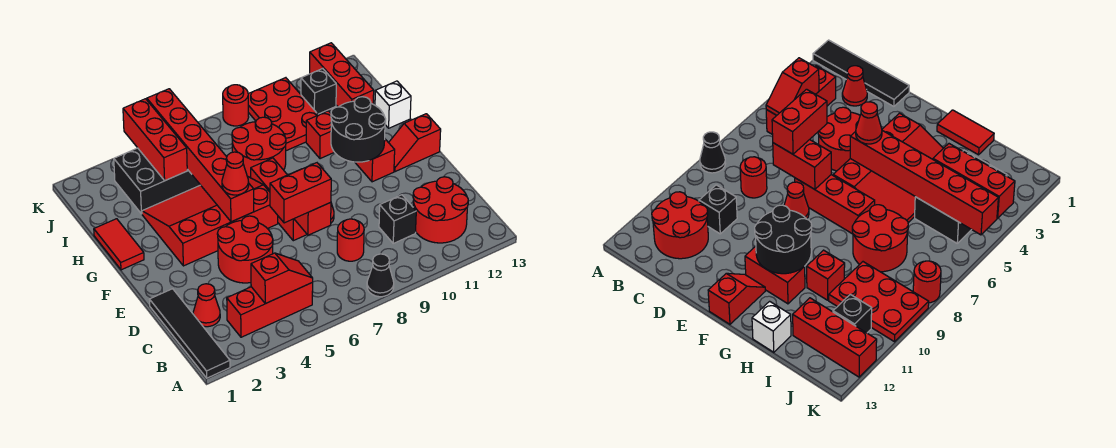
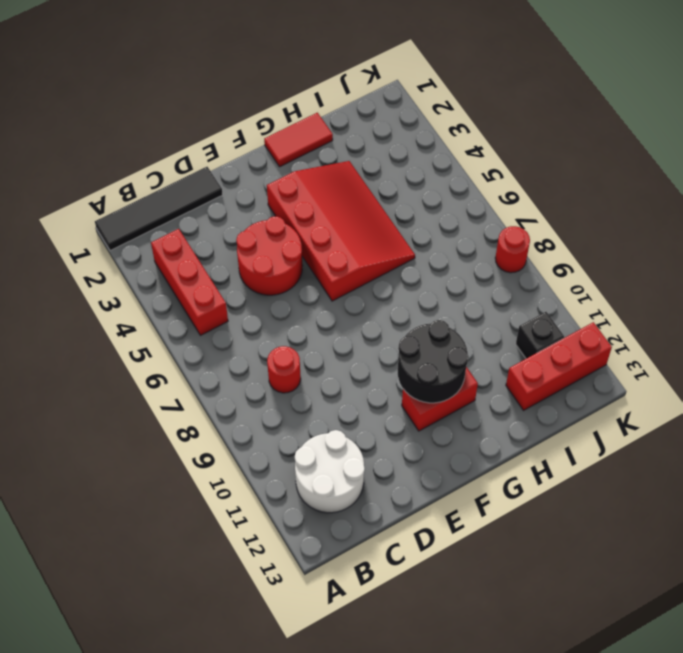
white round brick B11:C12 level 1 -> red round brick B11:C12 level 1
none -> black cone A8 level 1
none -> red cone C2 level 1
none -> black brick C10 level 1

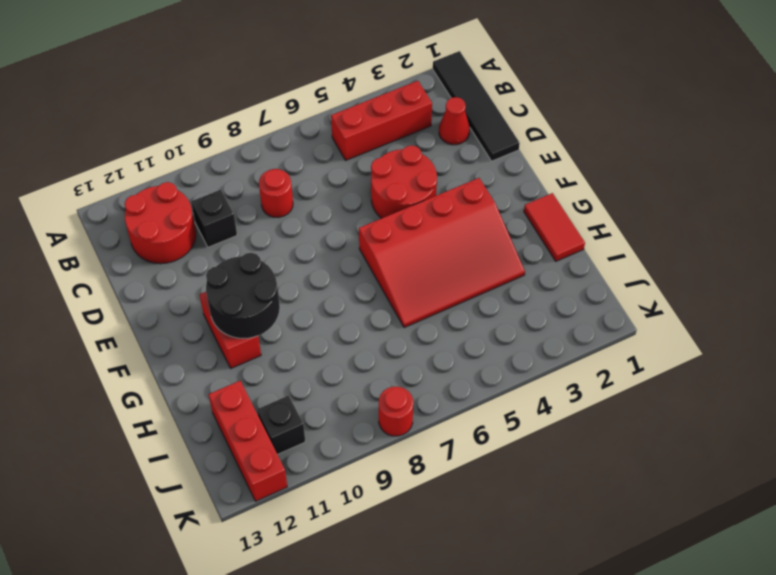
none -> black cone A8 level 1
none -> red brick E7:G7 level 1
none -> red cone E8 level 1

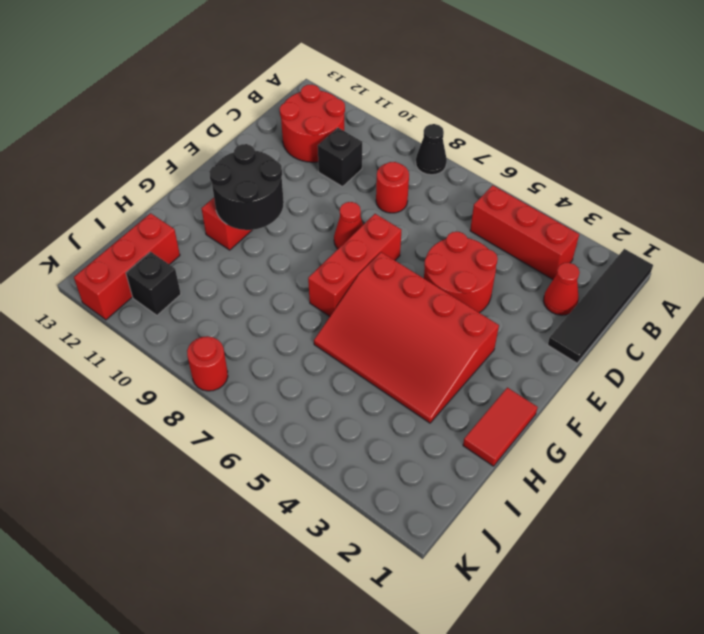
none -> red slope F12:F13 level 1 top 13
none -> red round brick H7:I8 level 1
none -> red brick H10 level 1

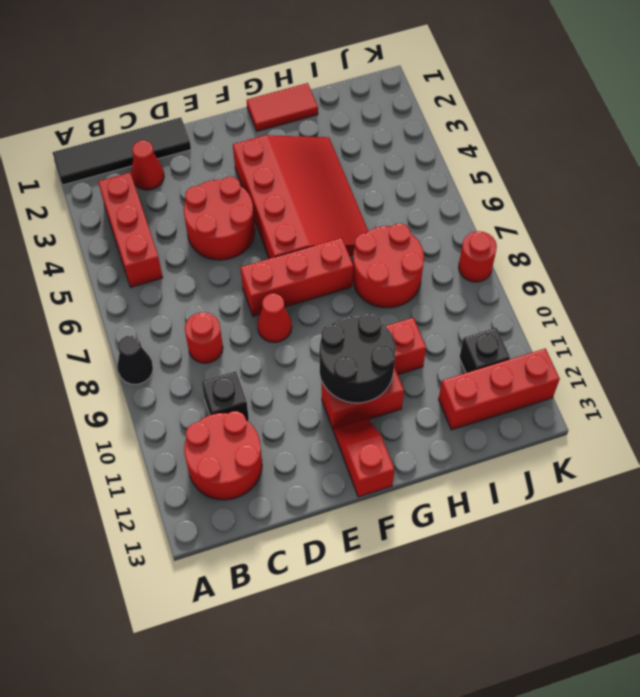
none -> white brick H13 level 1
none -> black brick I3:J5 level 1
none -> red plate I9:K10 level 1

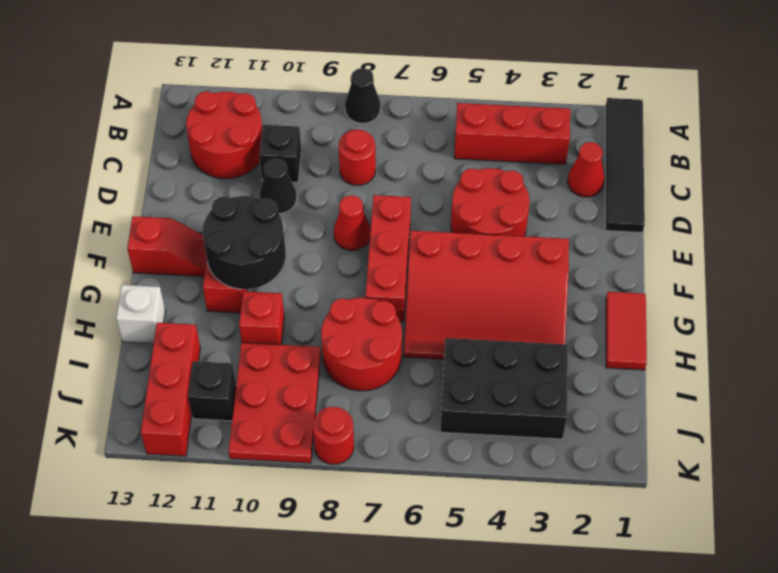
black cone D10 level 1 -> none
none -> red slope B4:B5 level 2 top 4
none -> red brick D7:E7 level 2
none -> red brick F5:K5 level 2

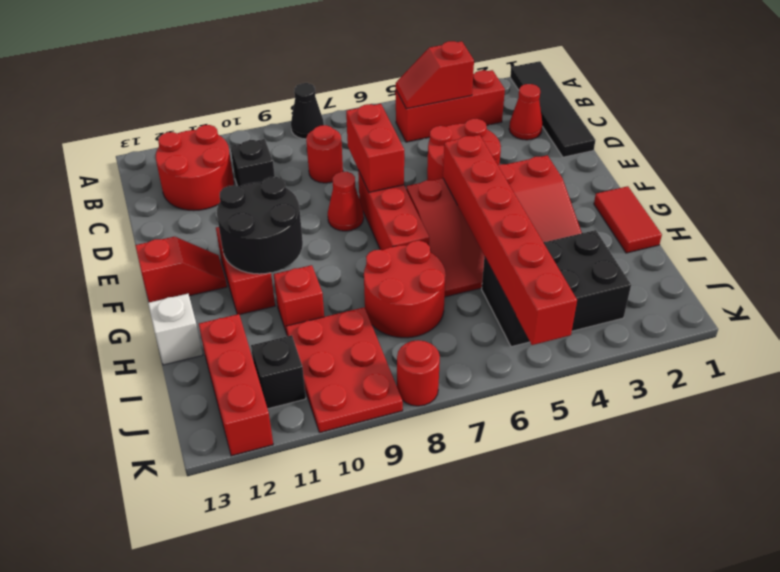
none -> red brick I4:K4 level 2
none -> red brick D6:D7 level 3
none -> red cone F5 level 3

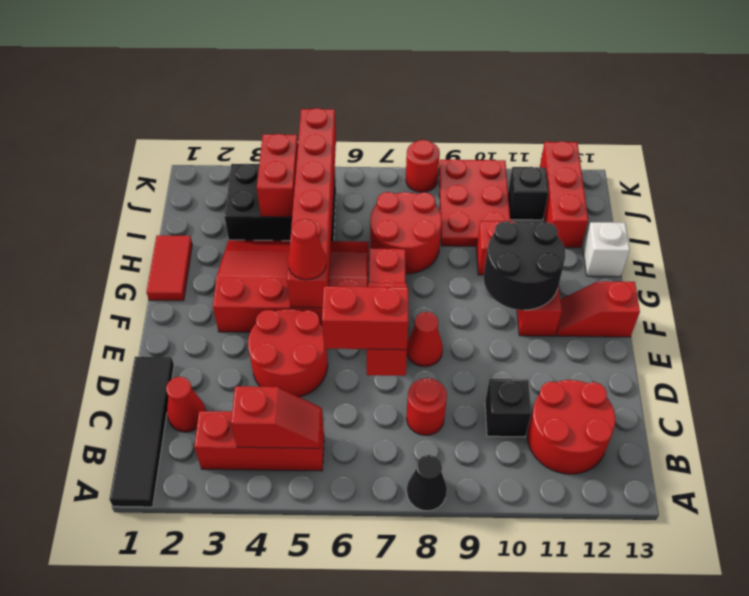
red brick I4:J4 level 2 -> red brick I4:K4 level 2

